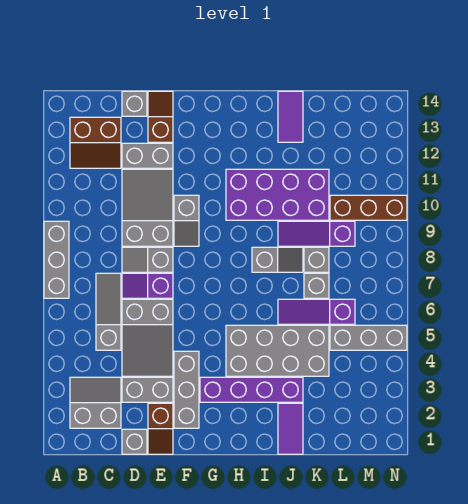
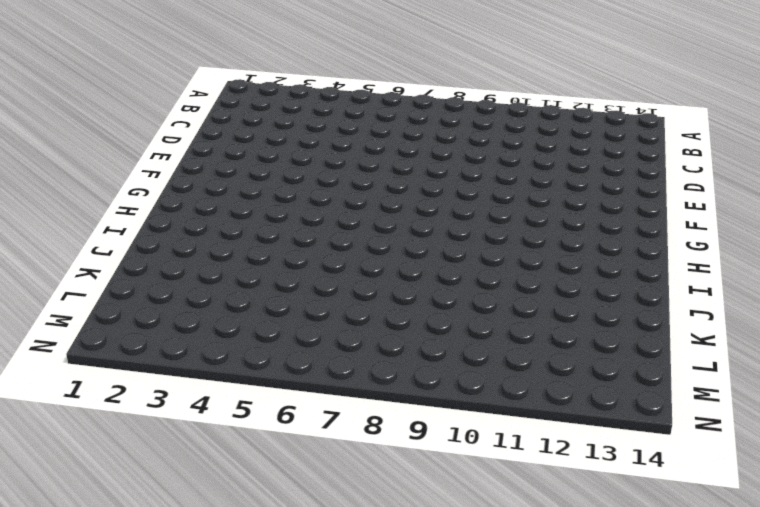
none -> grey brick A7:A9 level 1
none -> grey slope B2:C3 level 1 top 2
none -> brown slope B12:C13 level 1 top 13

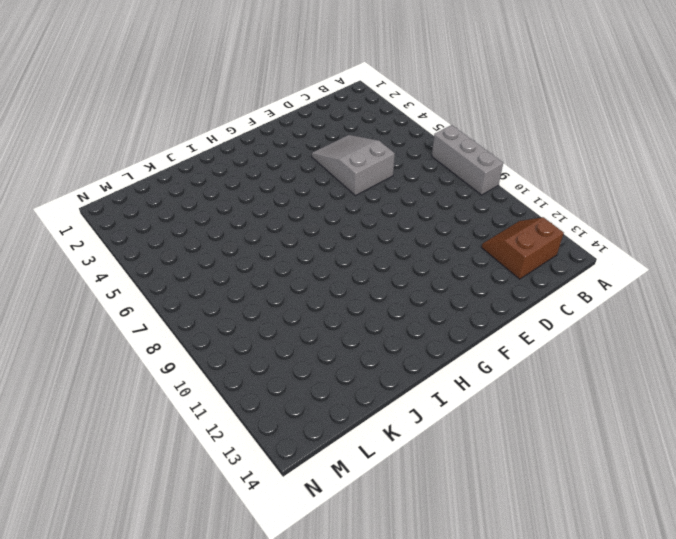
none -> grey slope B2:C3 level 1 top 2
none -> grey slope C5:C7 level 1 top 5
none -> grey brick D1 level 1

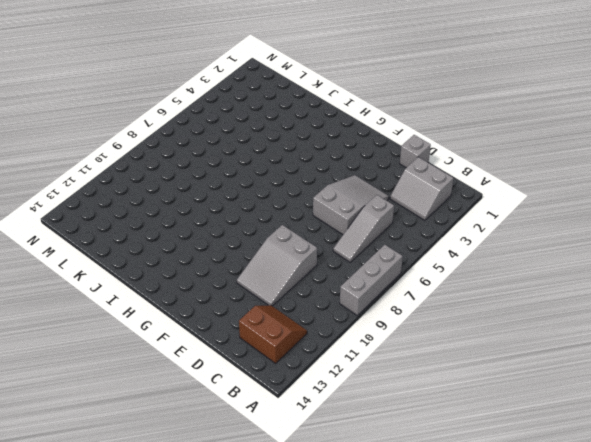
none -> grey brick D3:E3 level 1
none -> purple slope D7:E7 level 1 top E
none -> grey slope D8:E8 level 1 top E

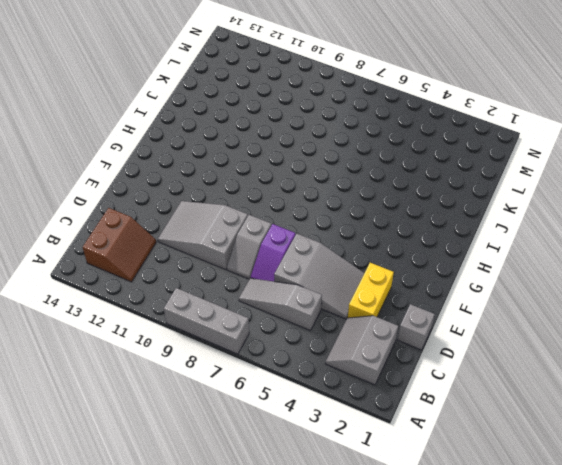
yellow brick D3:E3 level 1 -> grey brick D3:E3 level 1
none -> grey brick D12:E12 level 1
none -> grey brick D14 level 1
none -> brown slope E1:E2 level 1 top 2

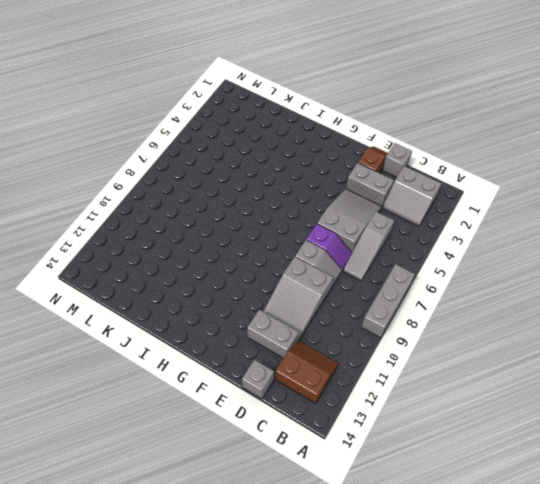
none -> brown slope E13:E14 level 1 top 13
none -> grey brick F2:F4 level 1
none -> grey slope F9:F10 level 1 top 10

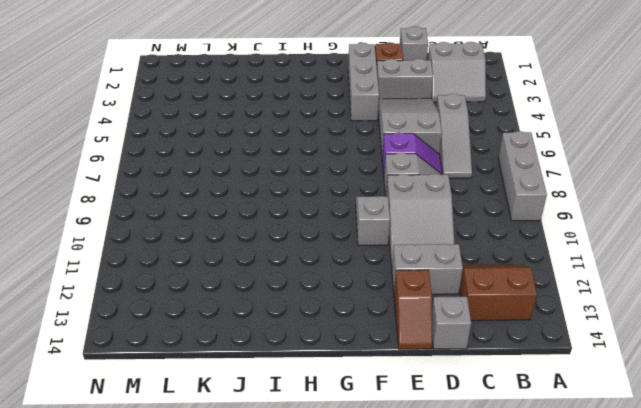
none -> purple brick G3:J3 level 1
none -> grey brick H4:K5 level 1
none -> purple brick H10:K11 level 1

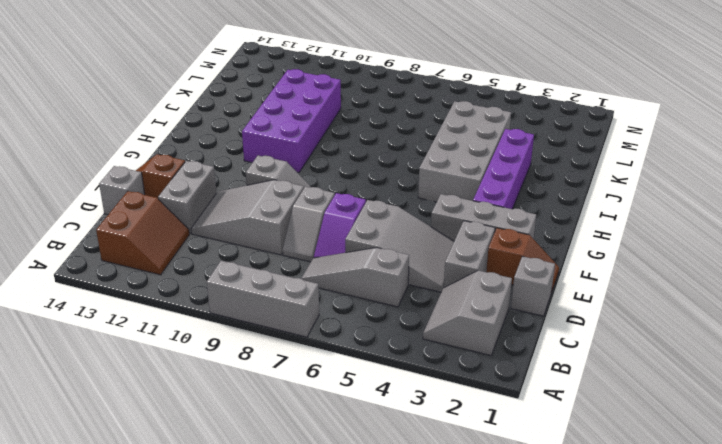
none -> grey slope I8:J8 level 1 top I
none -> purple tile J1:J2 level 1
none -> purple slope J6:L6 level 1 top L

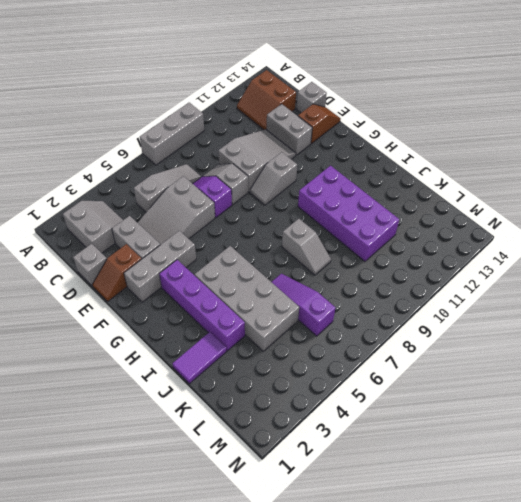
none -> purple slope J9:L9 level 1 top L
none -> purple tile J13:J14 level 1
none -> grey brick K7 level 1

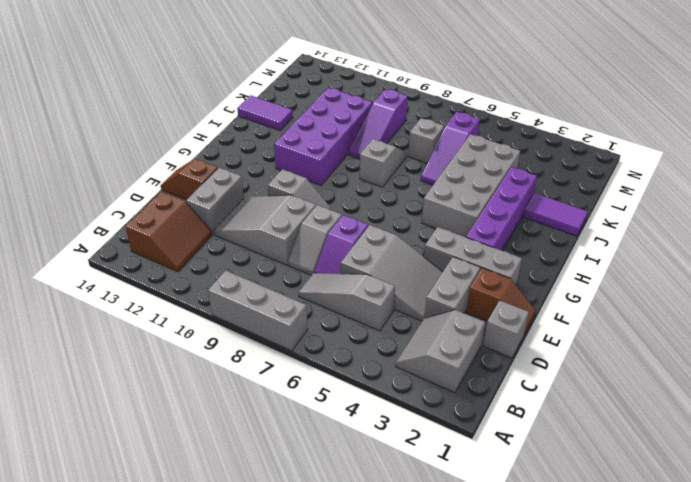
none -> grey brick D14 level 1
none -> grey brick K8 level 1
none -> grey brick L5:N5 level 1

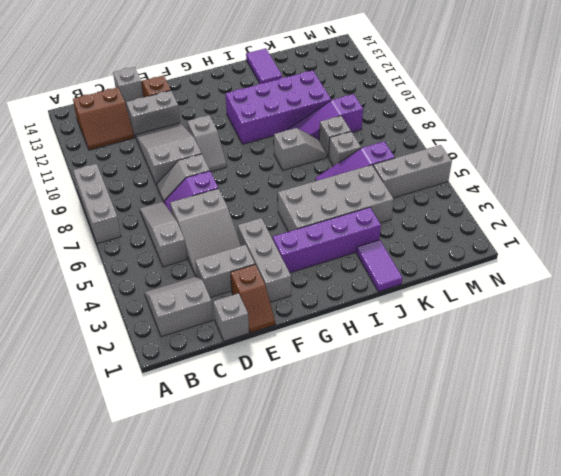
none -> brown brick L10:N10 level 1

